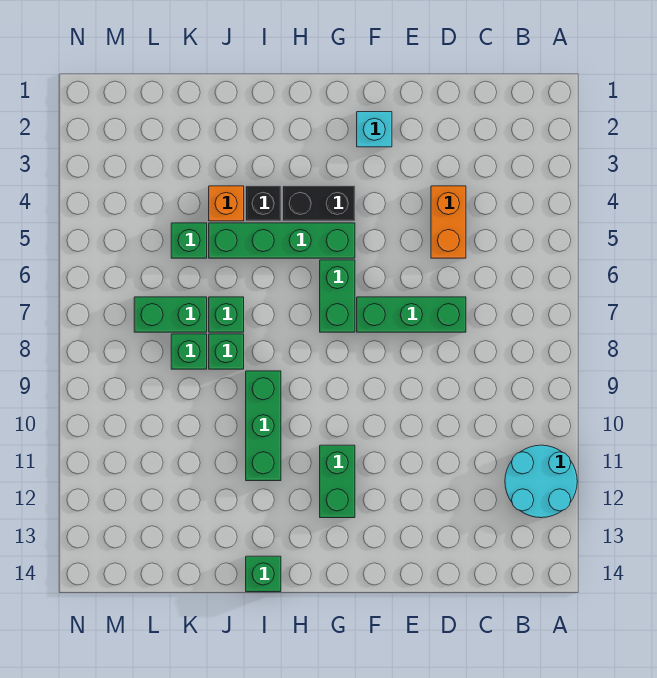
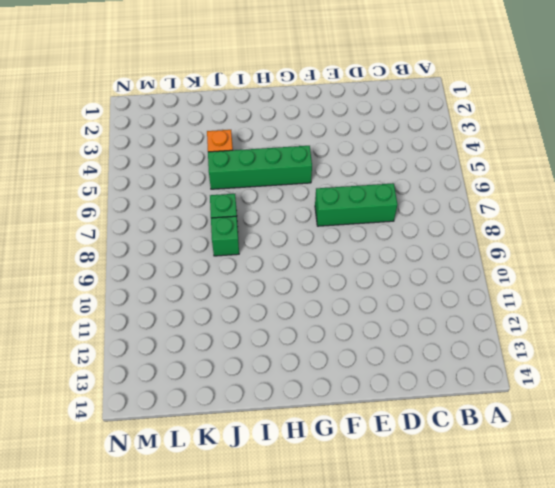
none -> cyan round brick A11:B12 level 1
none -> orange brick D4:D5 level 1
none -> cyan brick F2 level 1

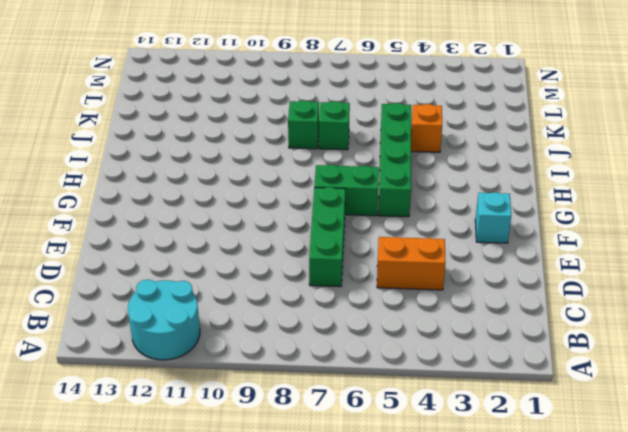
none -> black brick G4:H4 level 1
none -> green brick G11:G12 level 1
none -> black brick I4 level 1

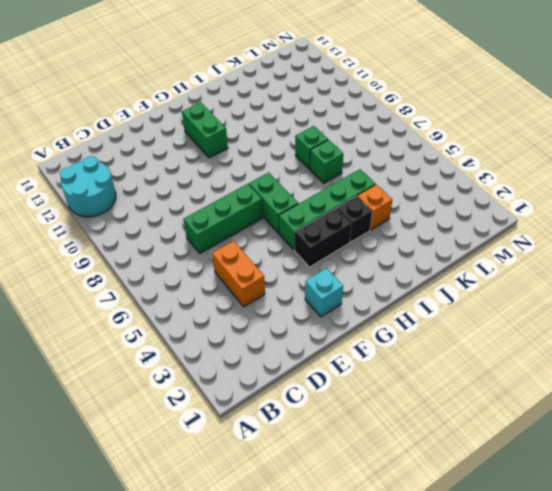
none -> green brick I9:I11 level 1
none -> green brick I14 level 1
none -> green brick K5 level 1

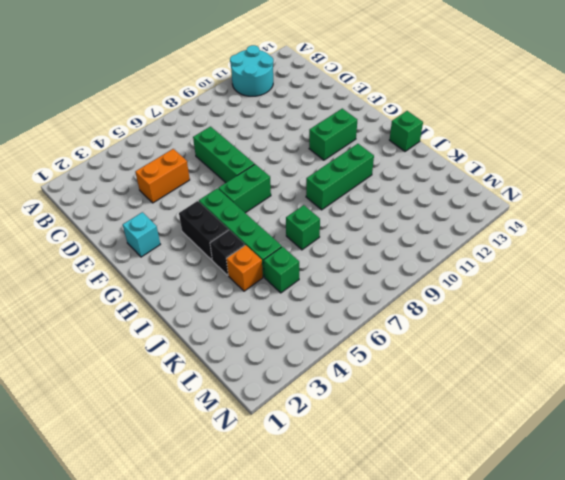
none -> green brick J8 level 1
none -> green brick K7:L7 level 1
none -> green brick K8 level 1

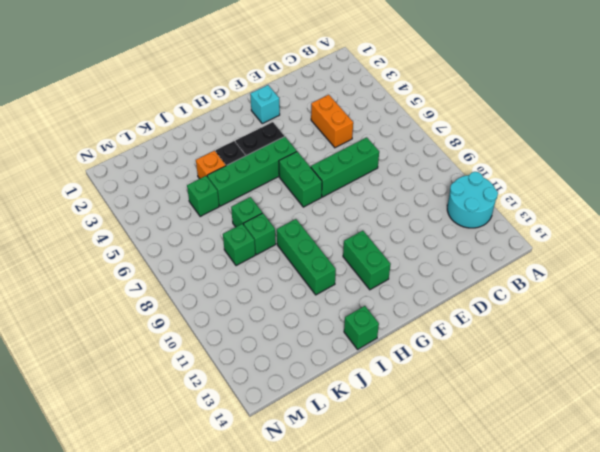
none -> green brick K7:L7 level 1

